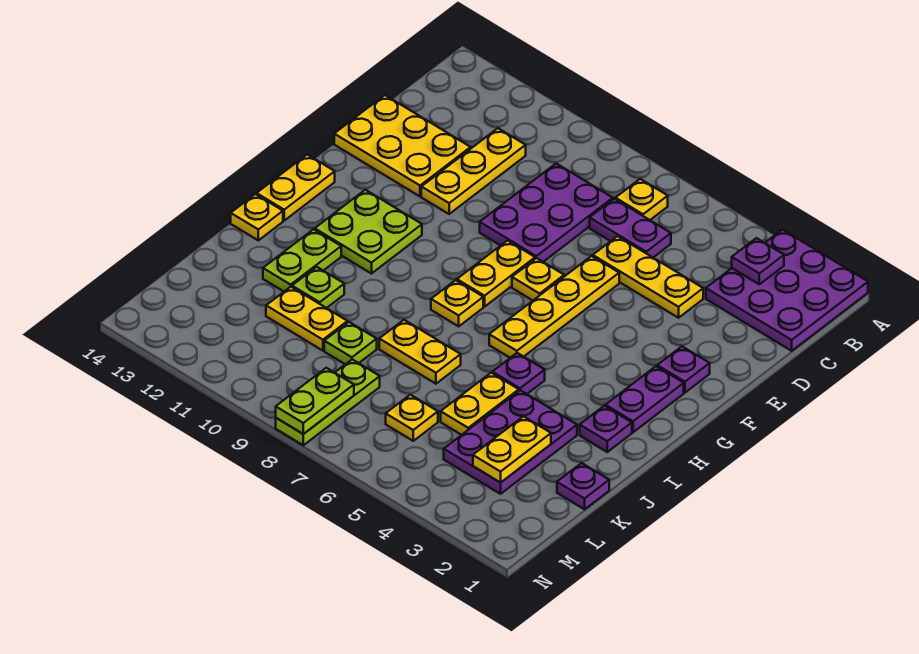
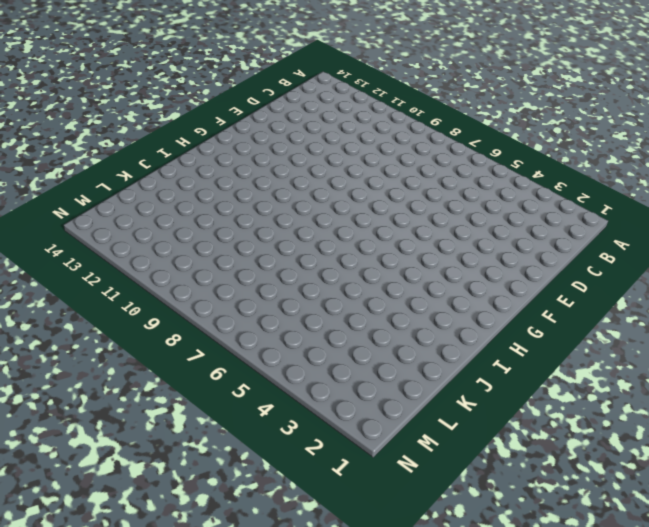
none -> purple plate A1:C3 level 1
none -> yellow plate B7 level 1
none -> purple plate C6:C7 level 1
none -> purple plate C8:E9 level 1

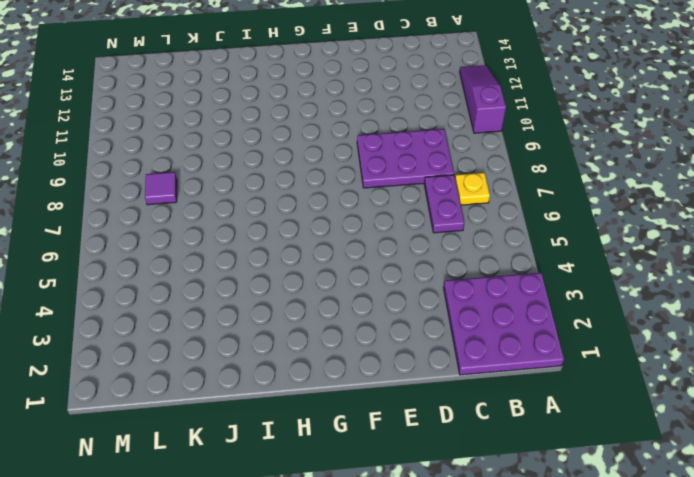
purple slope A10:A12 level 1 top 10 -> none
purple tile L8 level 1 -> lime plate L8:N8 level 1
none -> yellow plate C11:E11 level 1
none -> yellow plate D4:D6 level 1
none -> yellow plate D12:E14 level 1
none -> yellow plate E6:H6 level 1

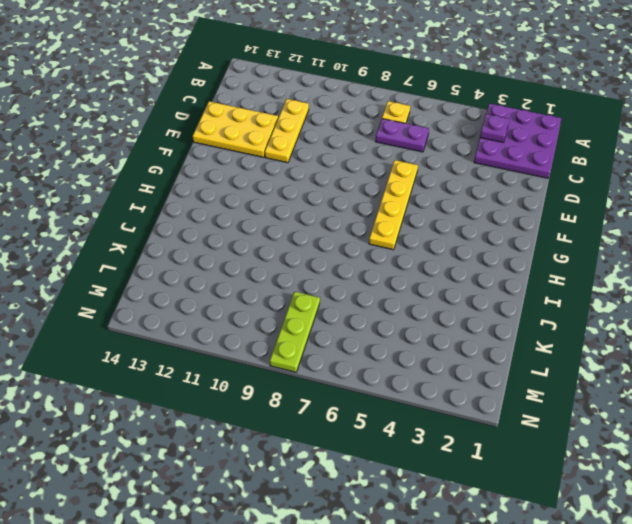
none -> purple plate C8:E9 level 1
none -> yellow plate D4:D6 level 1
none -> purple plate F2 level 1
none -> yellow plate F7 level 1

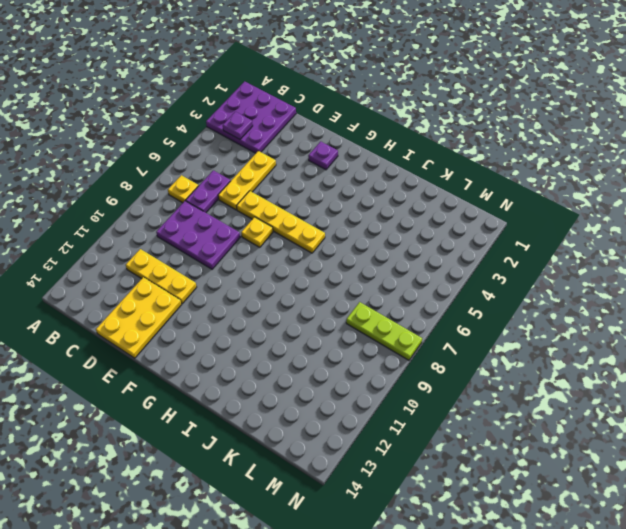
none -> yellow plate F8:G8 level 1
none -> purple plate G2:H2 level 1
none -> lime plate G11:H12 level 1
none -> yellow plate G14:H14 level 1

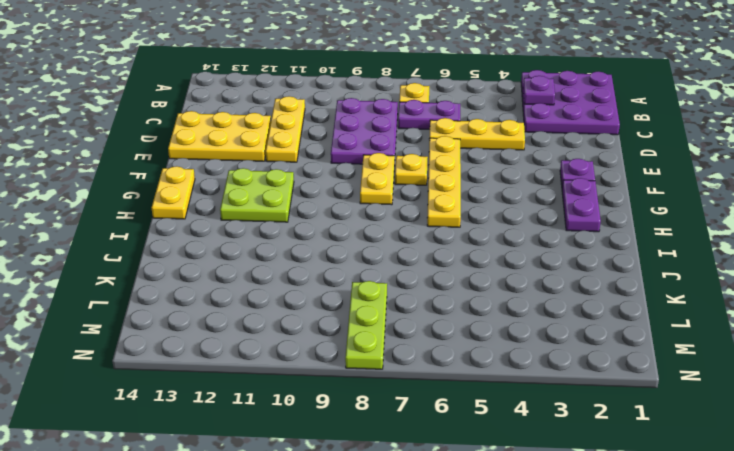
none -> yellow plate H8 level 1
none -> purple plate I2 level 1
none -> purple plate I5 level 1
none -> lime plate I12:J12 level 1

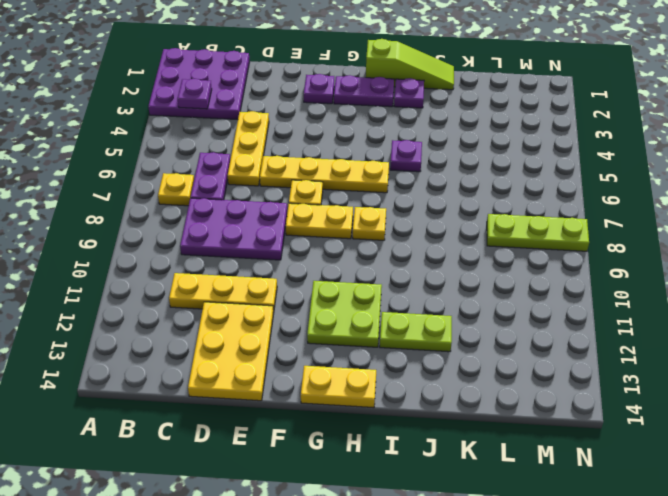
lime slope H1:J1 level 1 top H -> none
none -> yellow plate I14 level 1
none -> purple plate J3:L4 level 1
none -> yellow plate J5:K5 level 1
none -> yellow plate J7:J8 level 1

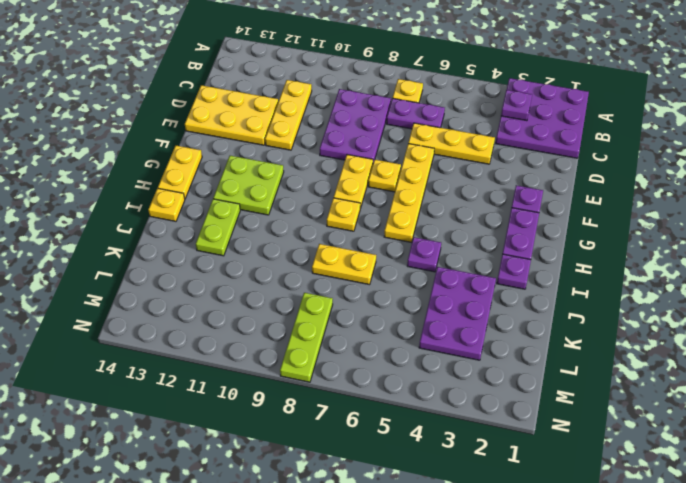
none -> yellow plate J5:K5 level 1
none -> lime plate J11 level 1
none -> purple plate K1 level 1
none -> lime plate K9 level 1

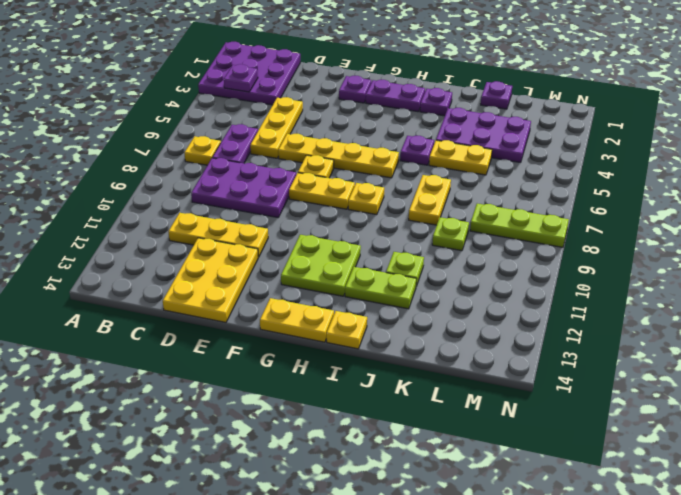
none -> yellow plate K10:K11 level 1
none -> yellow plate L6 level 1
none -> yellow plate K3:L3 level 2
none -> lime plate M8:N8 level 2

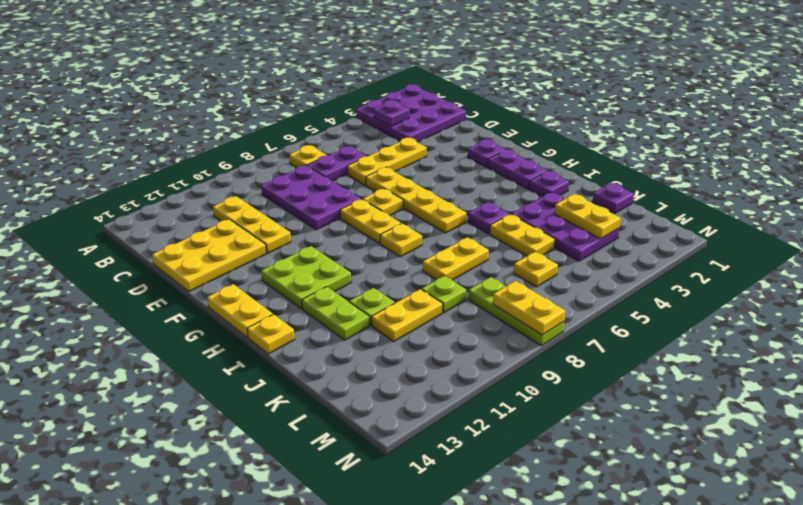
yellow plate M8:N8 level 2 -> lime plate M8:N8 level 2

